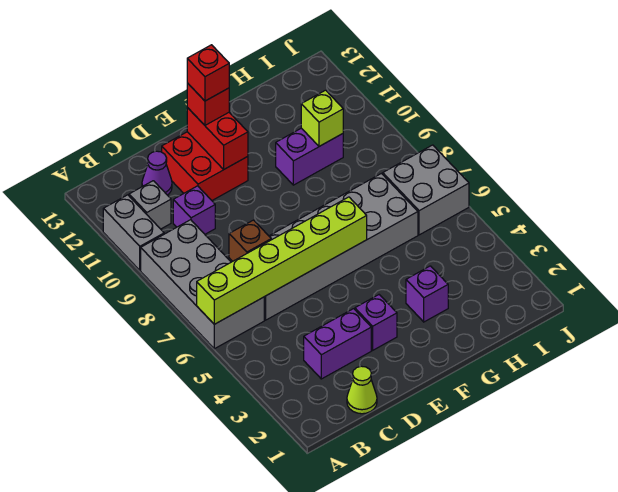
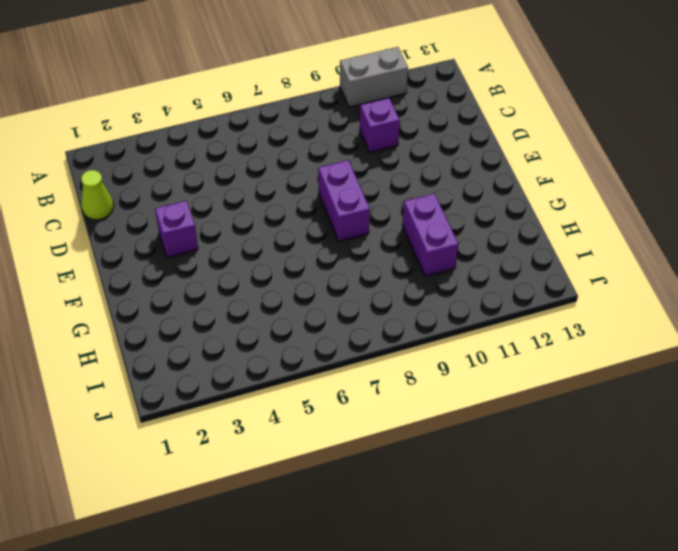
purple brick E8:F8 level 1 -> purple brick C3:D3 level 1
none -> grey brick A6:B9 level 1
none -> grey brick B11 level 1
none -> grey brick C6:H7 level 1

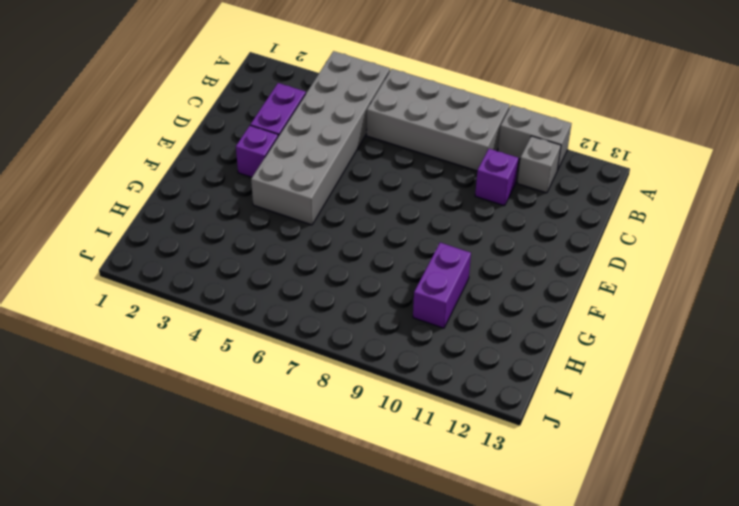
grey brick A4:F5 level 1 -> grey brick C6:H7 level 1
none -> lime cone C1 level 1
none -> purple cone C12 level 1
none -> red brick D11:E12 level 1

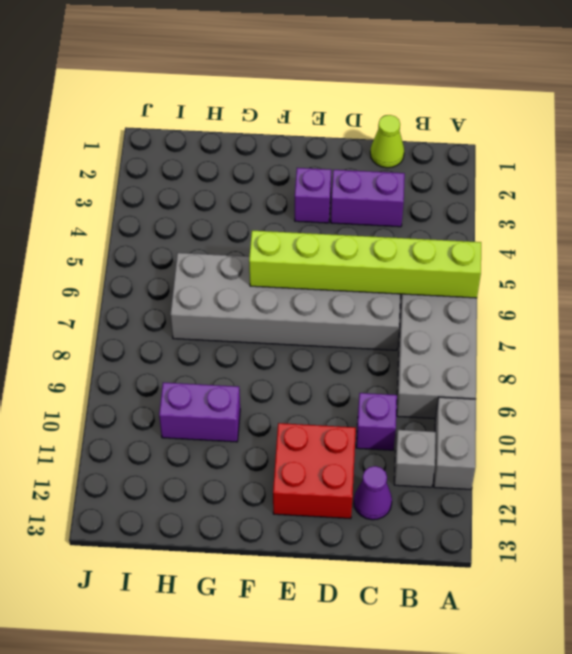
none -> purple brick G3 level 1
none -> grey brick I6:J7 level 1
none -> brown brick C7 level 2

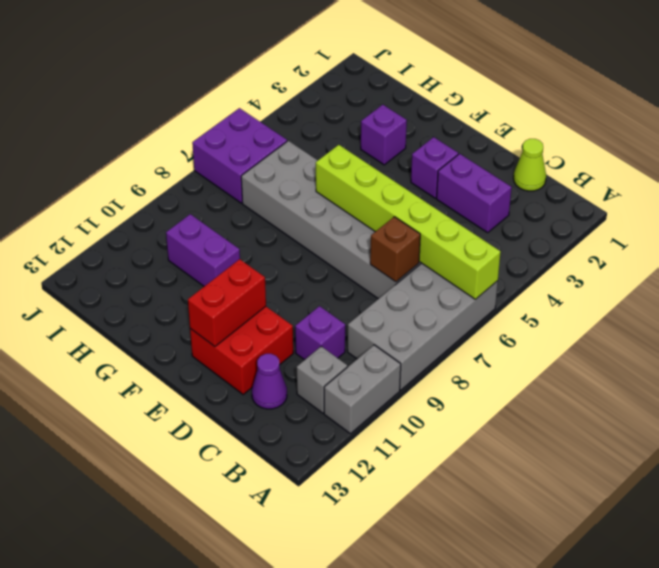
purple brick I6:J7 level 1 -> grey brick I6:J7 level 1
none -> lime brick H10 level 2
none -> red brick E12 level 3
none -> red brick E12 level 4

